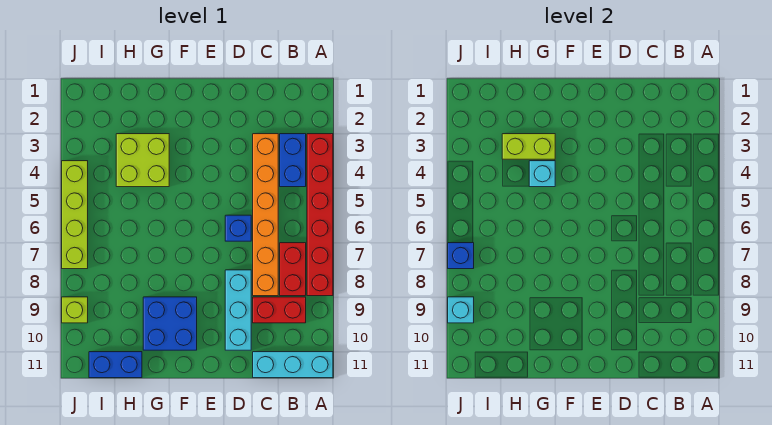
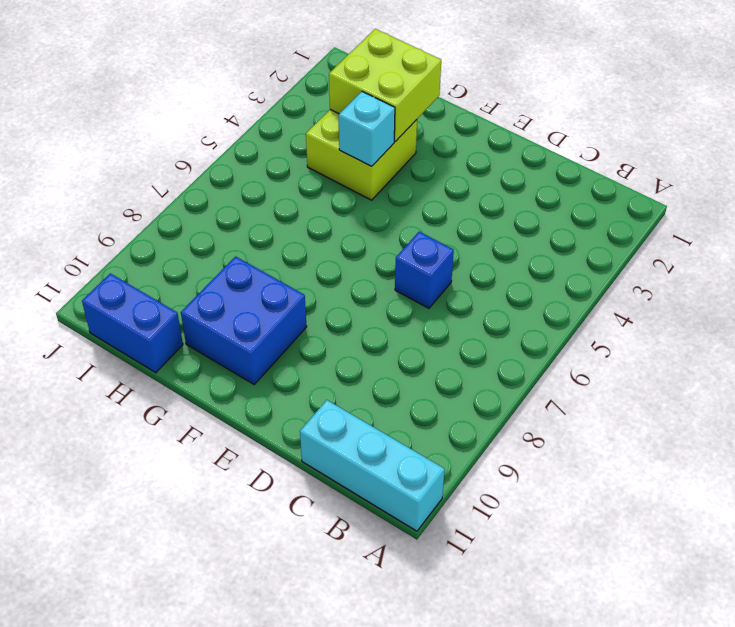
lime brick G2:H3 level 2 -> lime brick G3:H3 level 2
none -> red brick A3:A8 level 1
none -> blue brick B3:B4 level 1
none -> red brick B7:B8 level 1

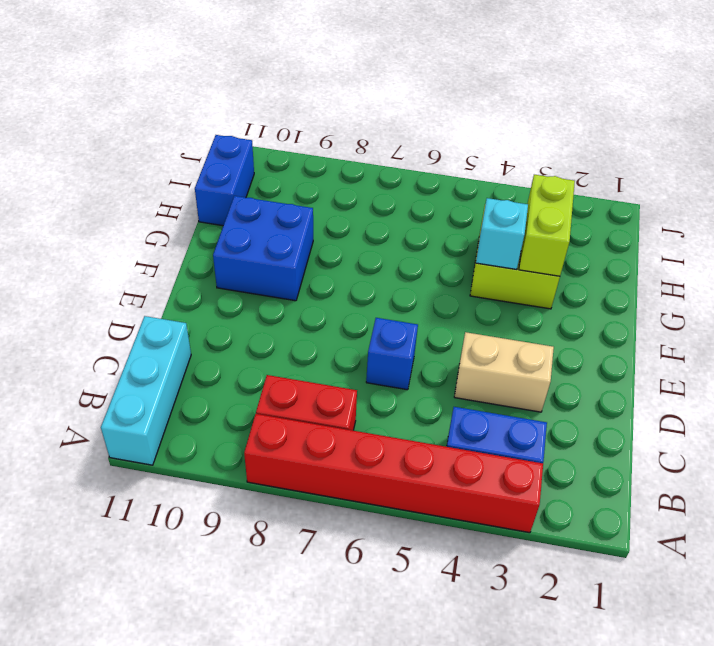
tan brick D3:D4 level 1 -> none
none -> red brick B9:C9 level 1
none -> orange brick C3:C8 level 1
none -> cyan brick D8:D10 level 1

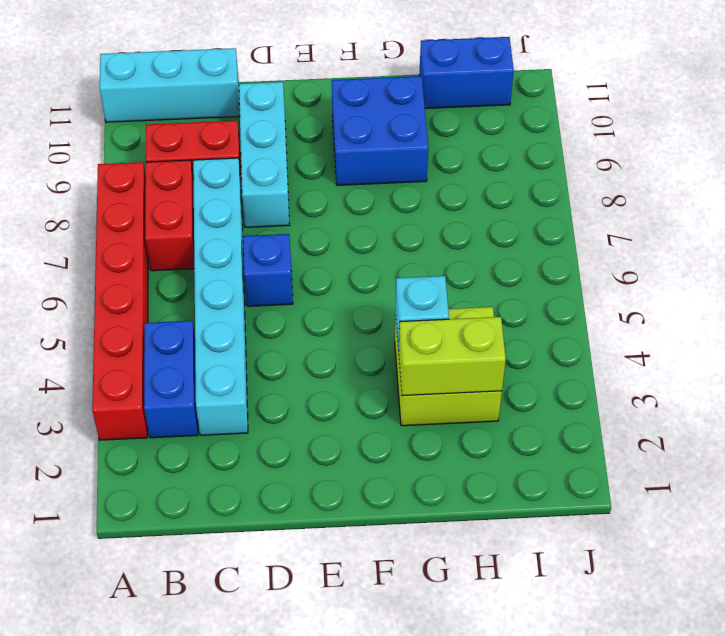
cyan brick C3:C8 level 1 -> orange brick C3:C8 level 1
none -> lime brick J4:J7 level 1
none -> lime brick J9 level 1
none -> blue brick J7 level 2

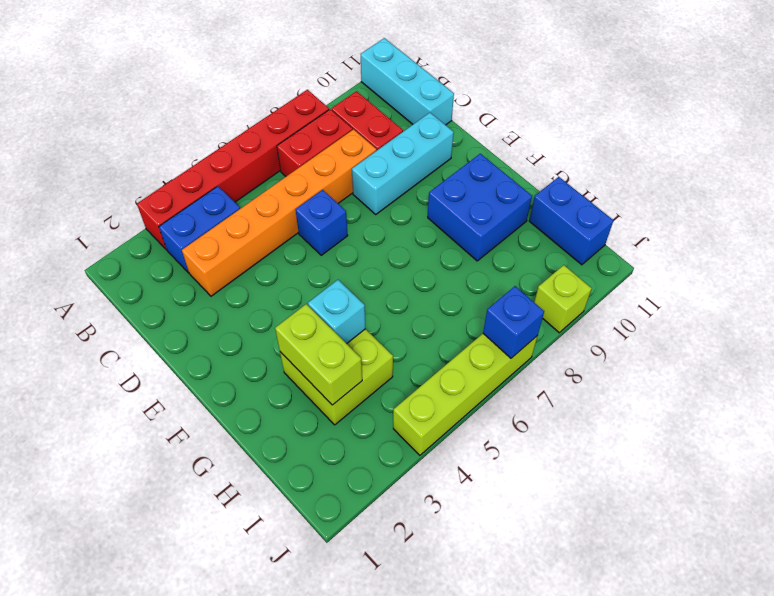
none -> cyan brick J9 level 2

